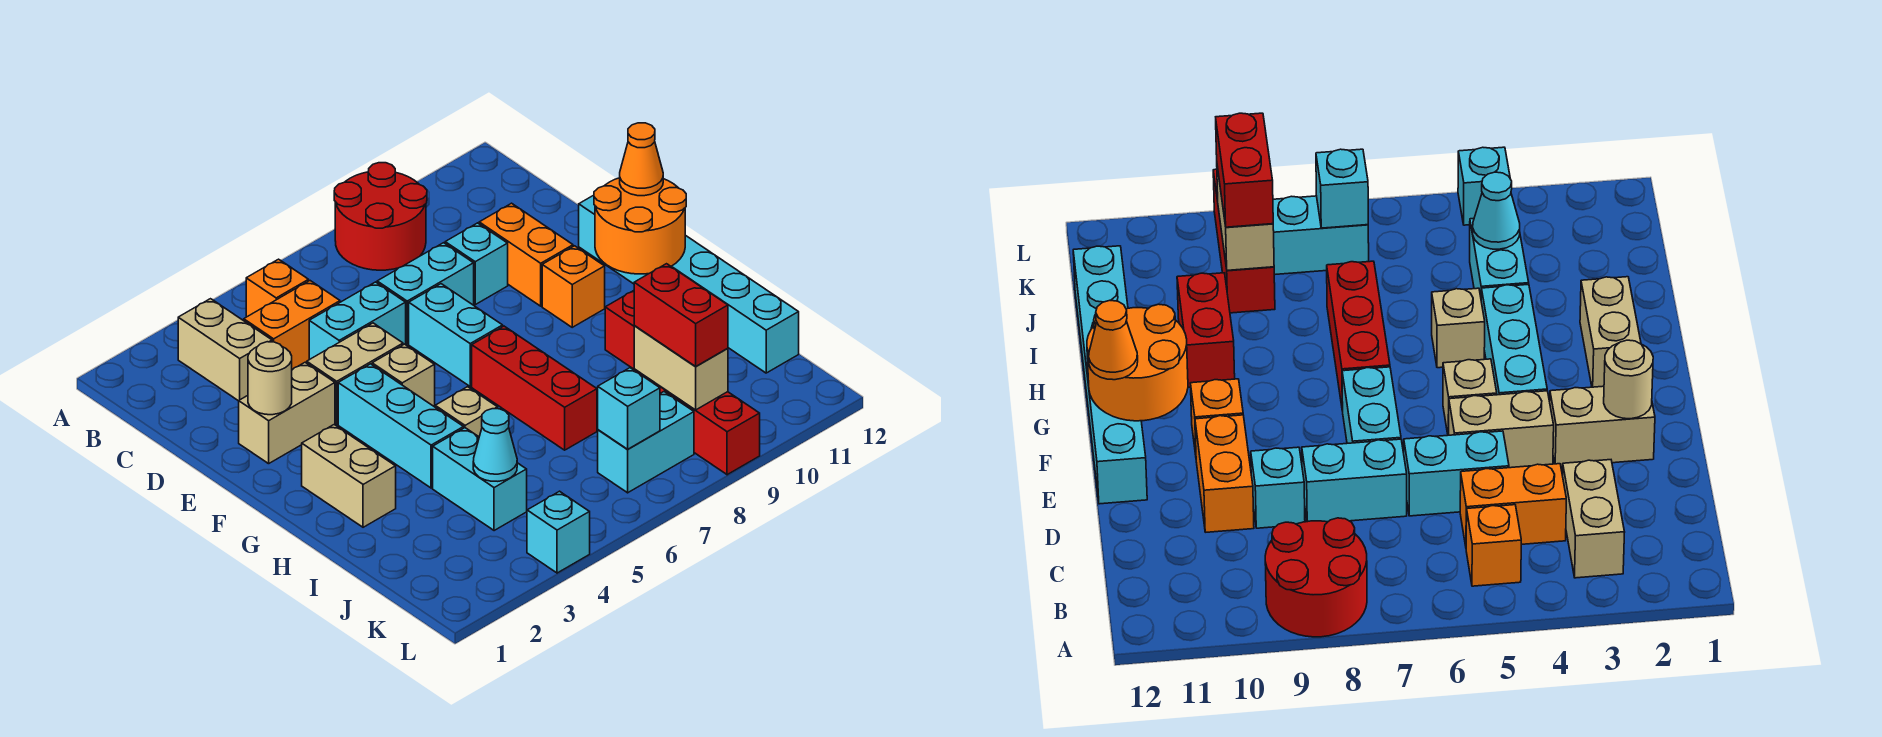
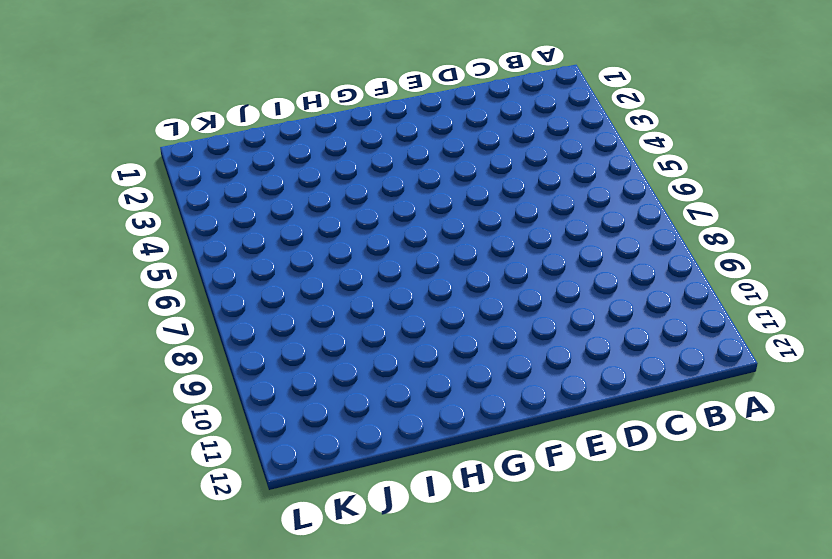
none -> red round brick A8:B9 level 1
none -> tan brick B3:C3 level 1
none -> orange brick B5 level 1
none -> orange brick C4:C5 level 1

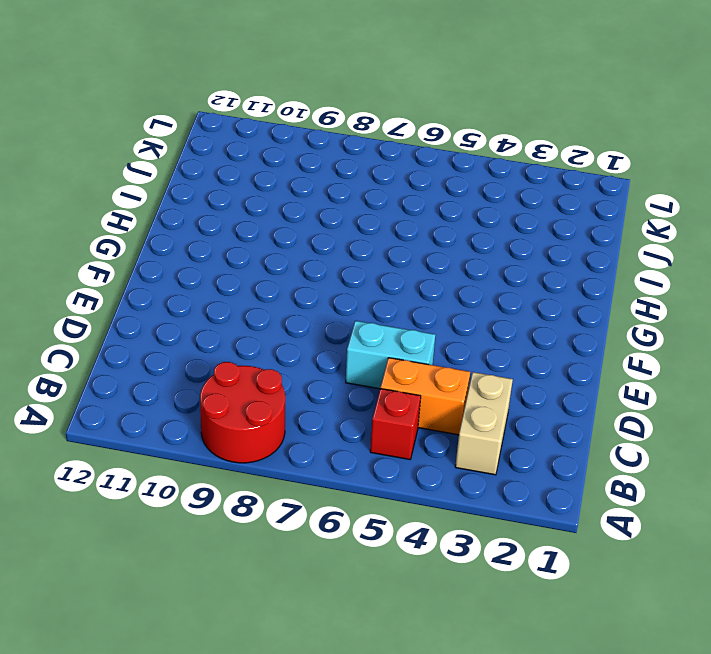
red brick B5 level 1 -> orange brick B5 level 1
none -> cyan brick D7:D8 level 1
none -> cyan brick D9 level 1
none -> orange brick D10:E10 level 1
none -> tan brick E2:E3 level 1

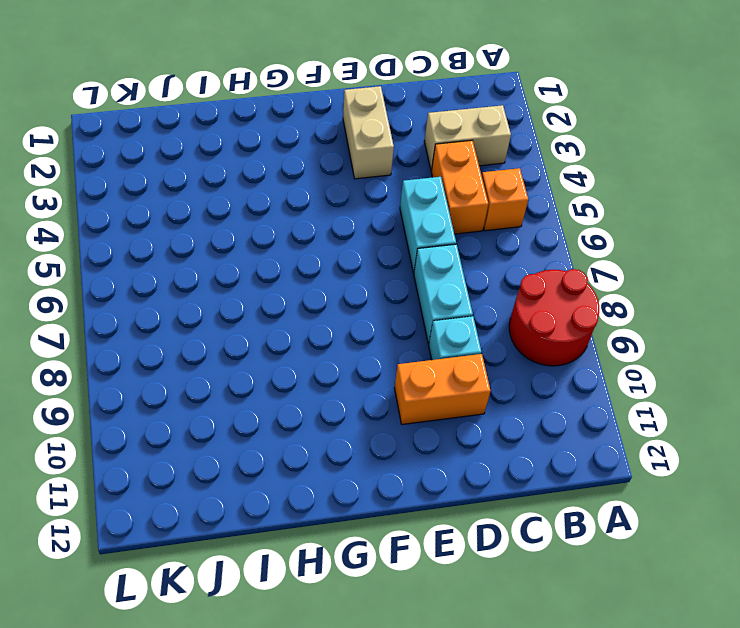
none -> tan brick E4:E5 level 1
none -> cyan brick E7:F7 level 1
none -> cyan brick E12:J12 level 1
none -> cyan brick F4:H4 level 1

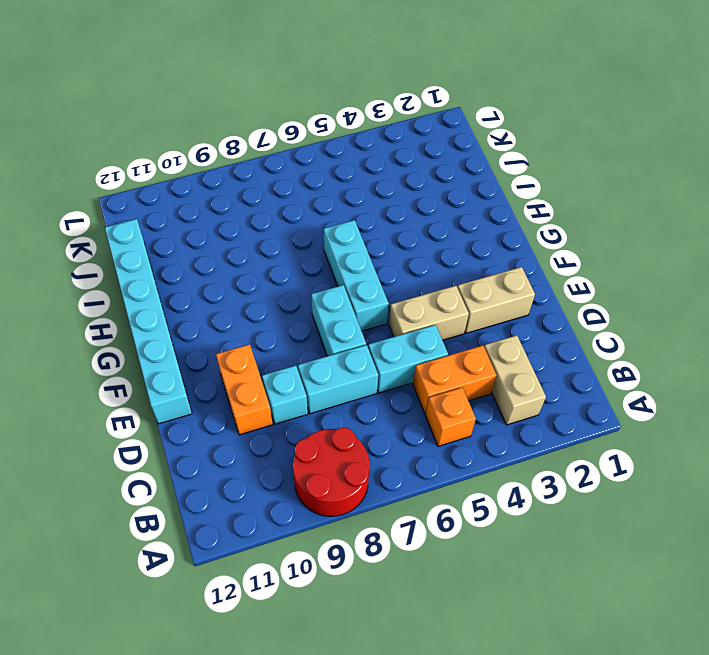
cyan brick F6:H6 level 1 -> cyan brick F4:H4 level 1
none -> tan brick F5 level 1
none -> orange brick F10 level 1
none -> tan brick G2:H2 level 1
none -> red brick G7:I7 level 1

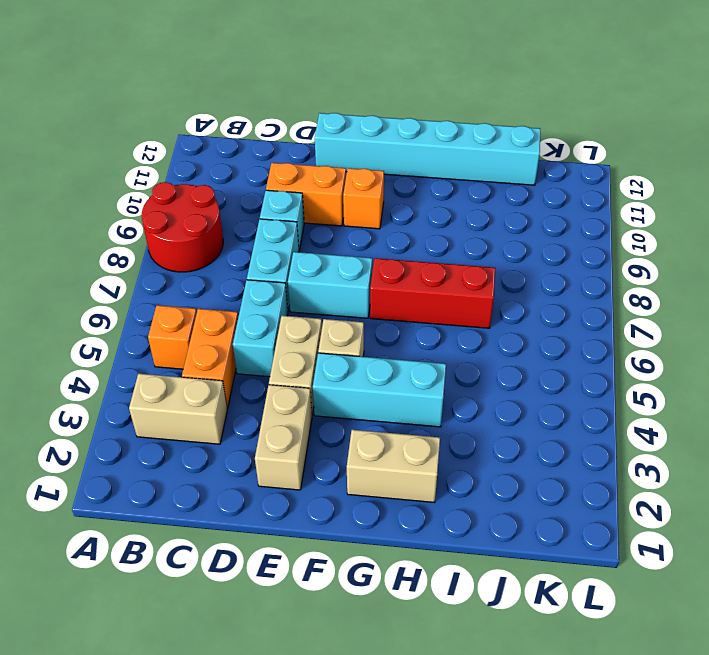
none -> tan brick H5 level 1
none -> red brick H10:I10 level 1
none -> cyan brick I4:J4 level 1
none -> red brick J9:L9 level 1

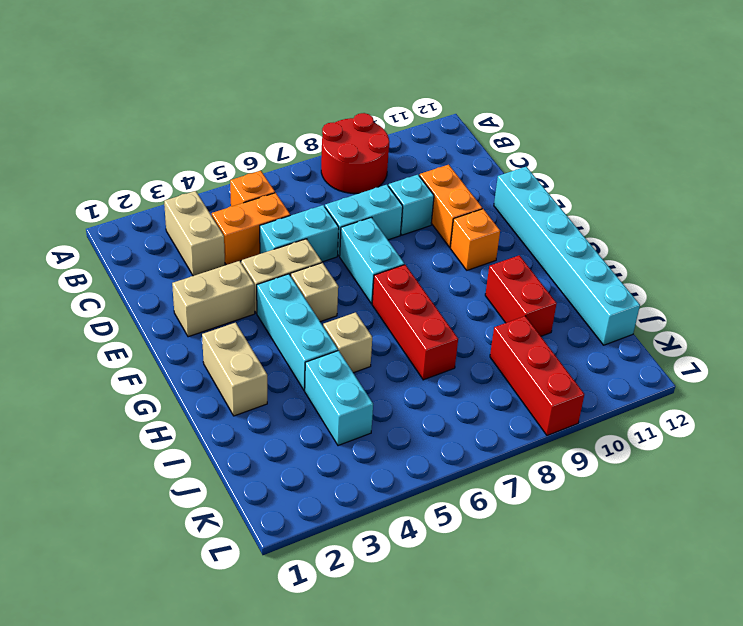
none -> cyan brick K7:K8 level 1
none -> cyan brick L4 level 1
none -> tan round brick E2 level 2
none -> orange round brick F11:G12 level 2

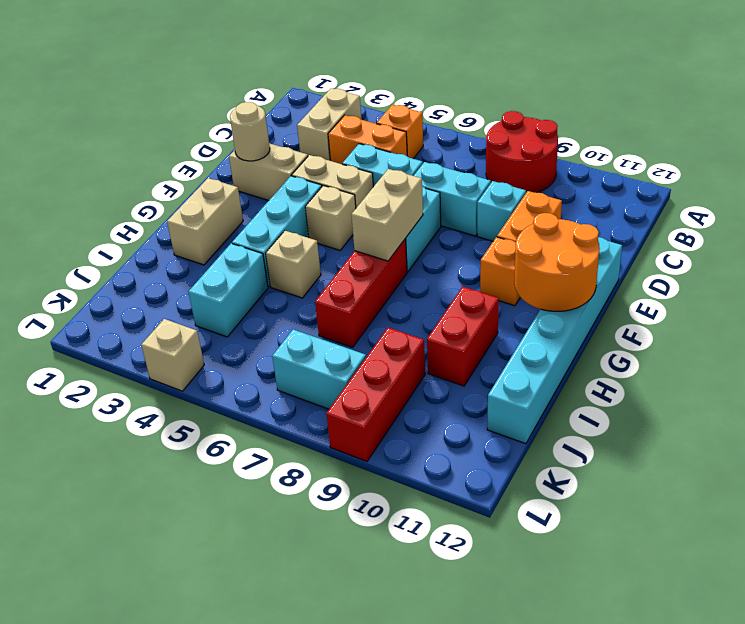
tan brick F7:G7 level 2 -> tan brick J9:K9 level 2
tan brick L4 level 1 -> cyan brick L4 level 1
none -> cyan cone J4 level 2
none -> cyan brick K7 level 2
none -> orange cone F12 level 3
none -> red brick J9:K9 level 3

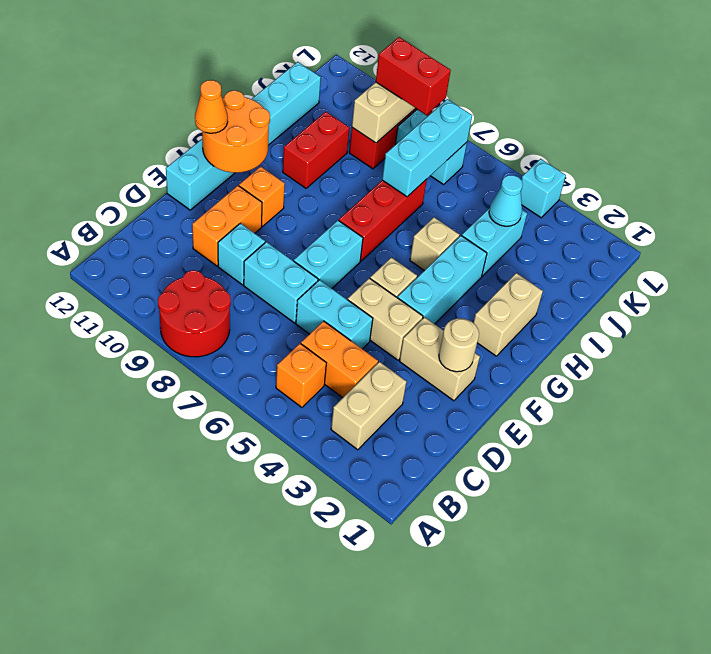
cyan brick I7:K7 level 2 -> cyan brick K7 level 2
red brick K8:K9 level 3 -> red brick J9:K9 level 3

